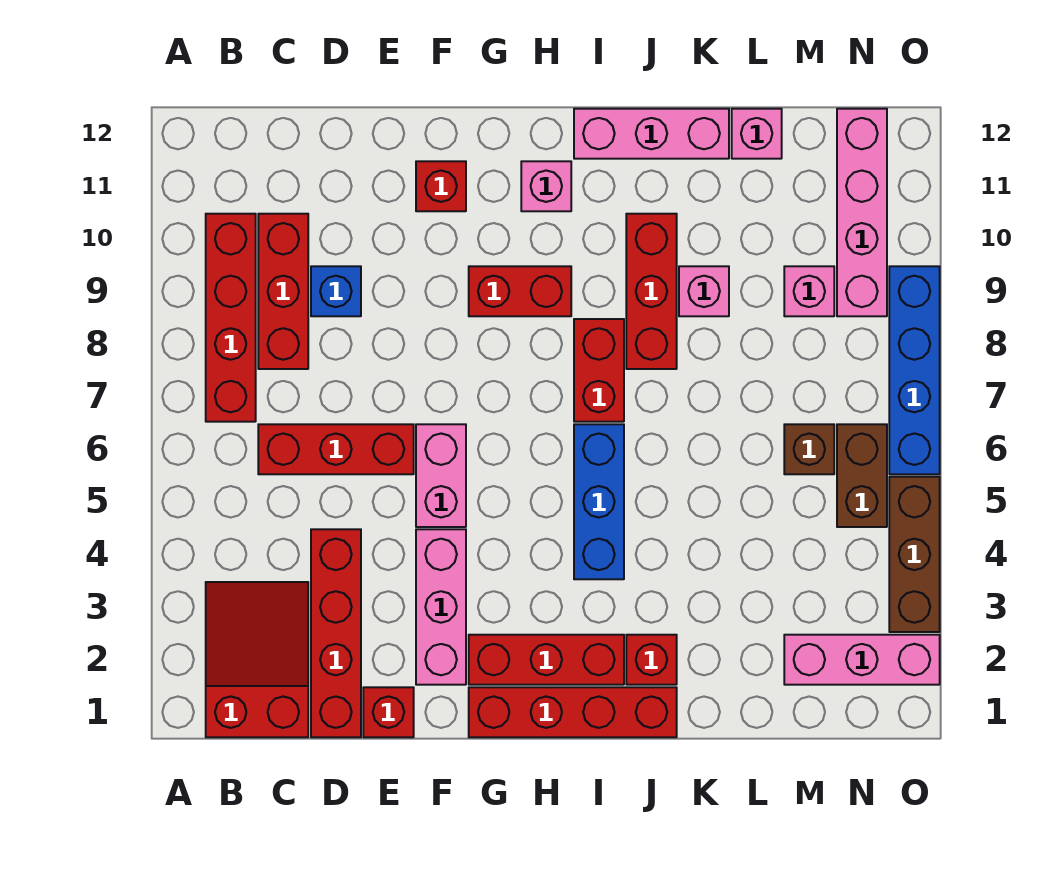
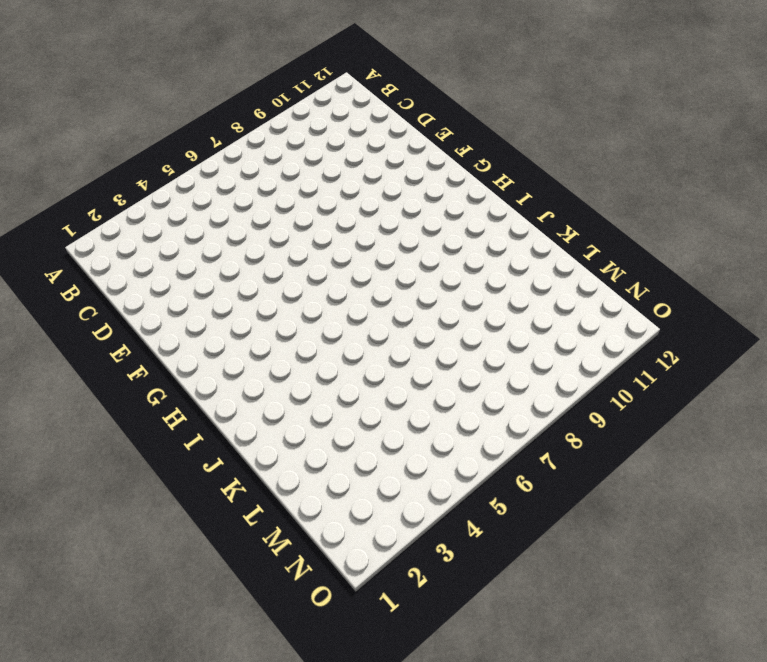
none -> red slope B1:C3 level 1 top 1
none -> red brick B7:B10 level 1
none -> red brick C6:E6 level 1

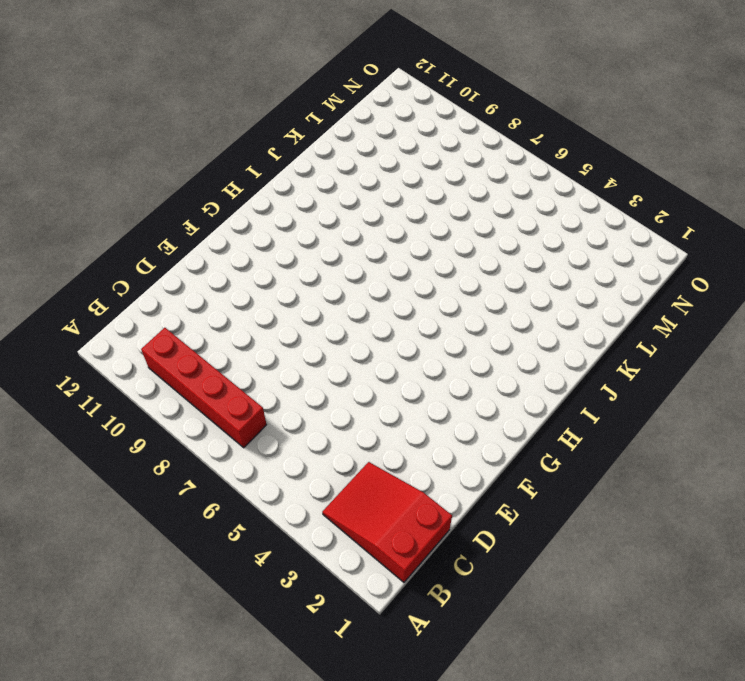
none -> red brick C6:E6 level 1
none -> red brick C8:C10 level 1
none -> red brick D1:D4 level 1

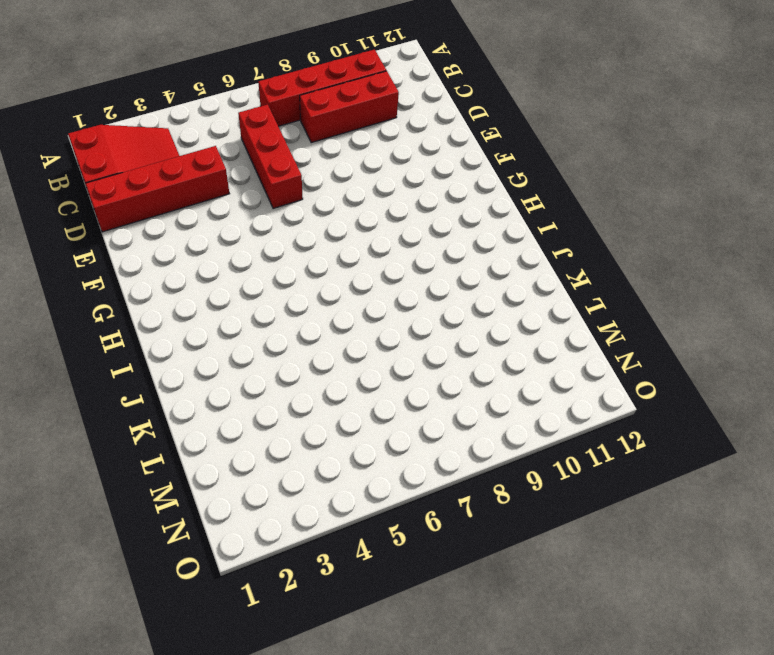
none -> blue brick D9 level 1
none -> red brick E1 level 1
none -> pink brick F2:F4 level 1

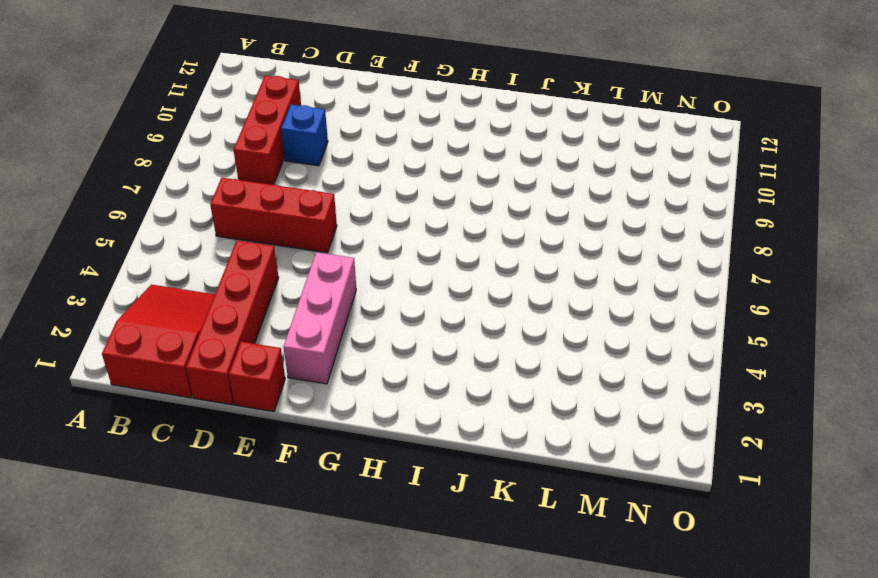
none -> red brick B7:B10 level 1
none -> pink brick F5:F6 level 1
none -> red brick F11 level 1

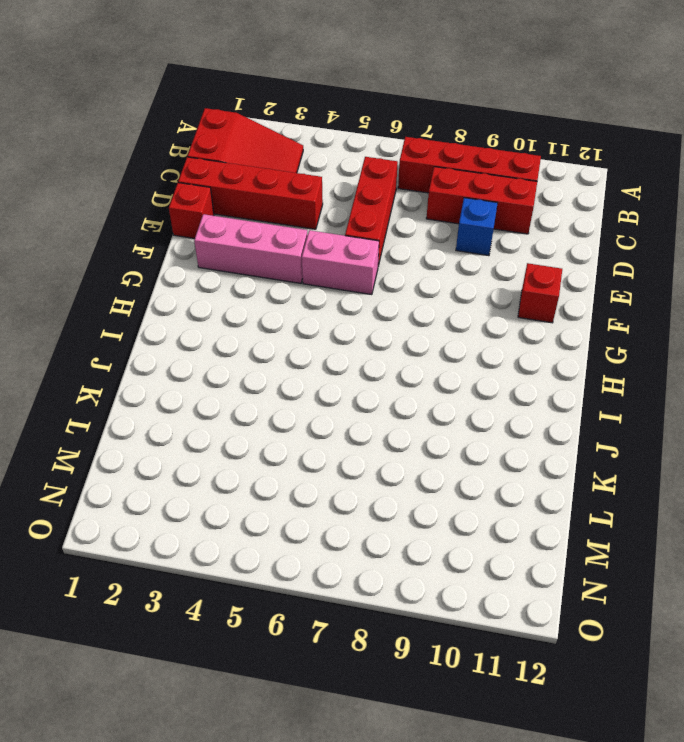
none -> red brick G1:J1 level 1
none -> red brick G2:I2 level 1
none -> red brick G9:H9 level 1

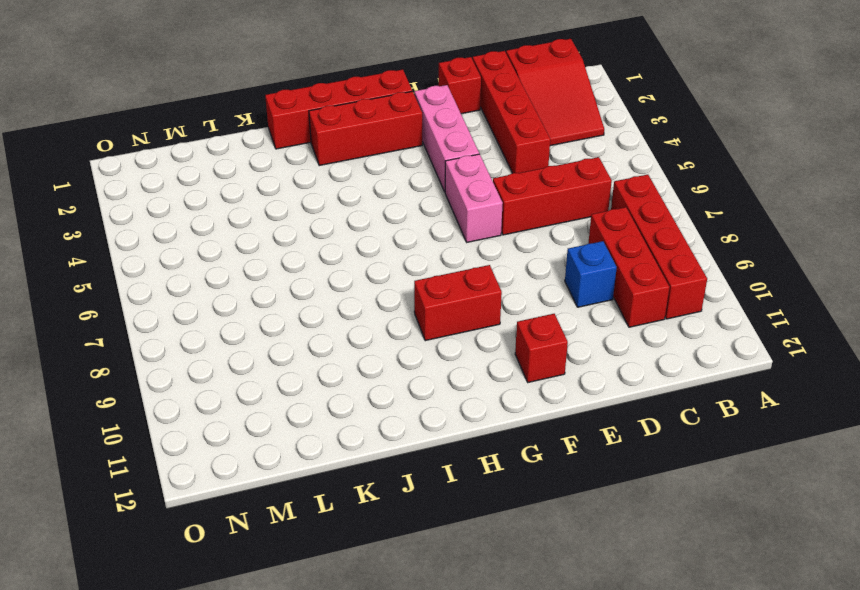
none -> pink brick H11 level 1
none -> blue brick I4:I6 level 1
none -> red brick I7:I8 level 1

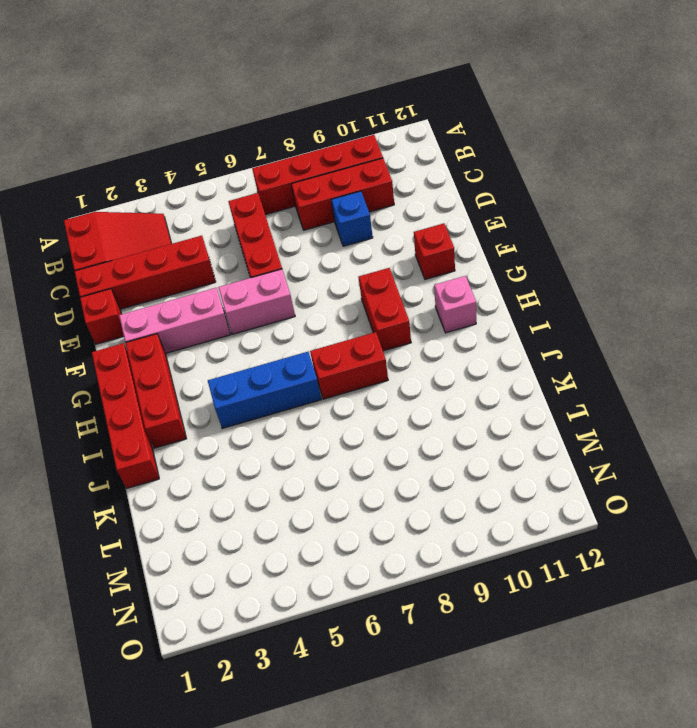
none -> pink brick I12:K12 level 1
none -> red brick J2 level 1
none -> red brick J8:J10 level 1

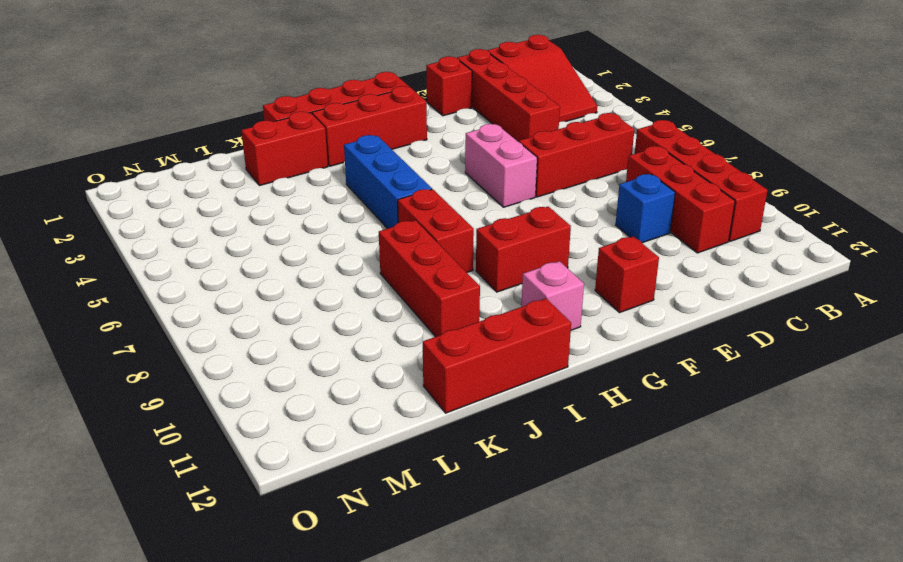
red brick I12:K12 level 1 -> pink brick I12:K12 level 1
red brick J2:K2 level 1 -> red brick J2 level 1
none -> pink brick F2:F4 level 1
none -> pink brick K9 level 1
none -> pink brick L12 level 1

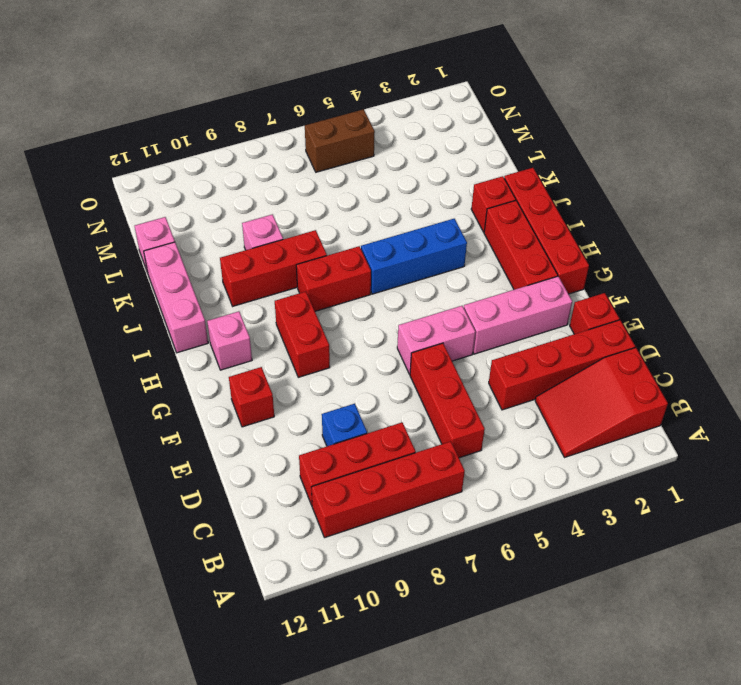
none -> pink brick M2:O2 level 1
none -> brown brick M6 level 1
none -> pink brick M9 level 1

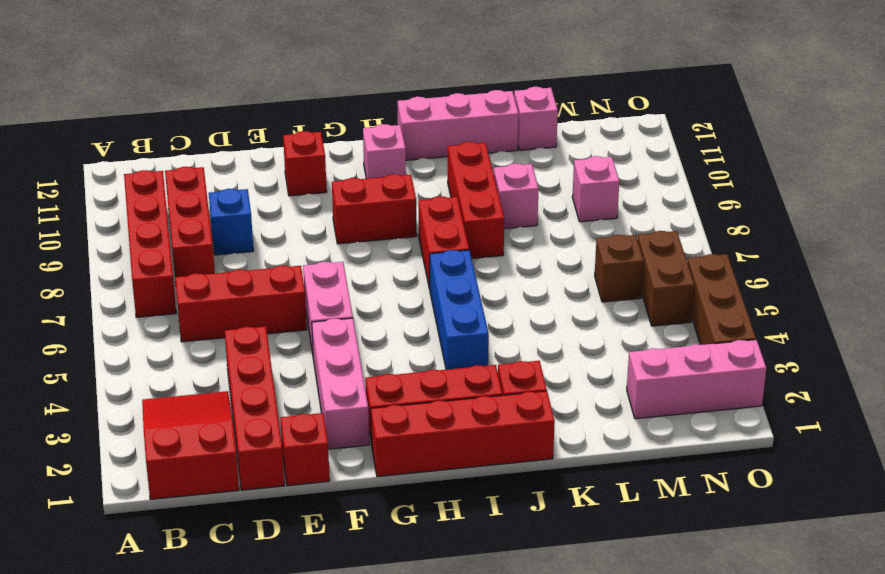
none -> pink brick N9:N12 level 1
none -> blue brick O6:O9 level 1

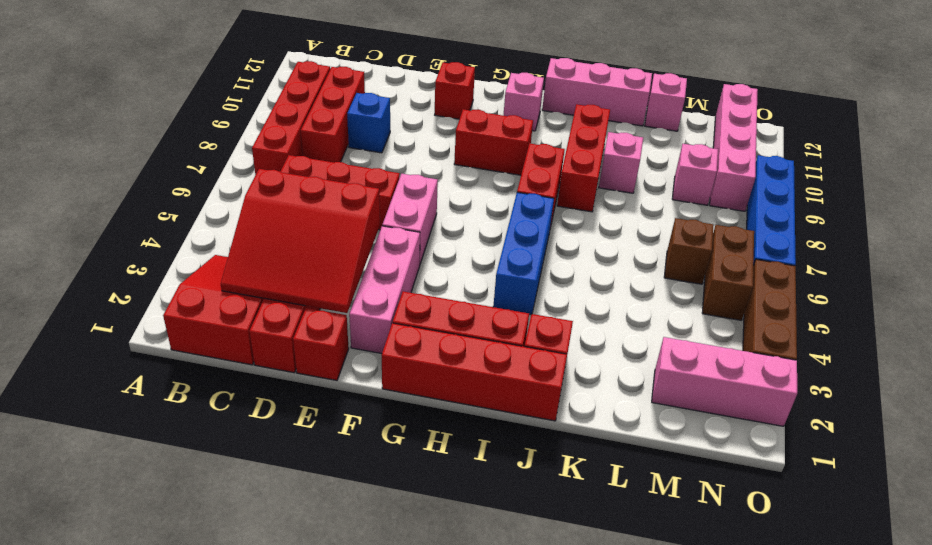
red slope C2:E4 level 2 top 4 -> none

